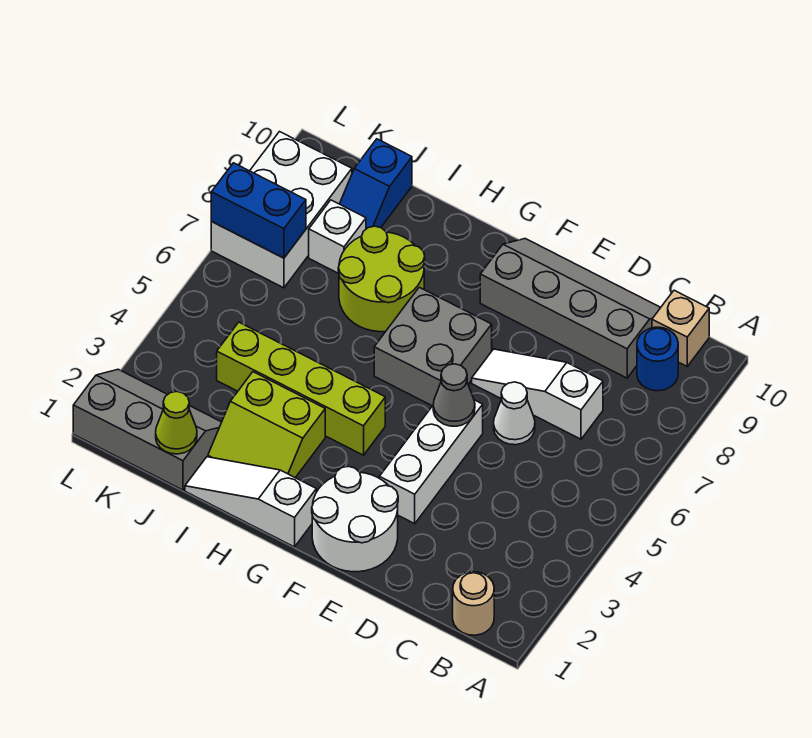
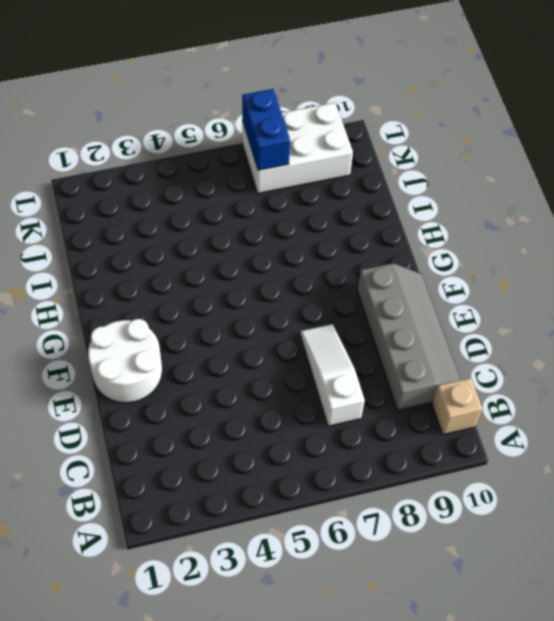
none -> tan round brick B1 level 1
none -> blue round brick B9 level 1
none -> white cone D6 level 1

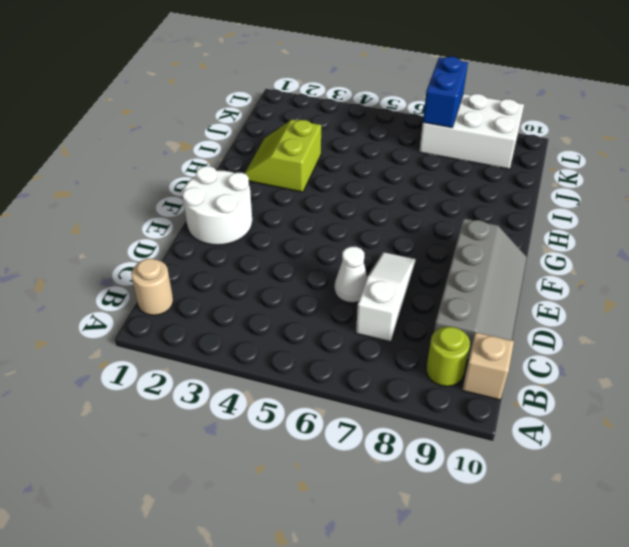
lime round brick B9 level 1 -> blue round brick B9 level 1
none -> white brick E3:E5 level 1
none -> grey brick F6:G7 level 1
none -> white slope G1:I1 level 1 top G

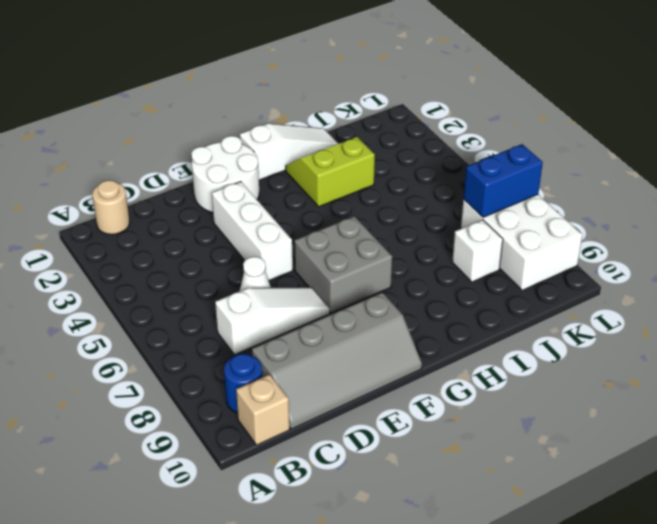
none -> lime brick G4:J4 level 1
none -> lime round brick H7:I8 level 1
none -> grey slope J1:L2 level 1 top 1

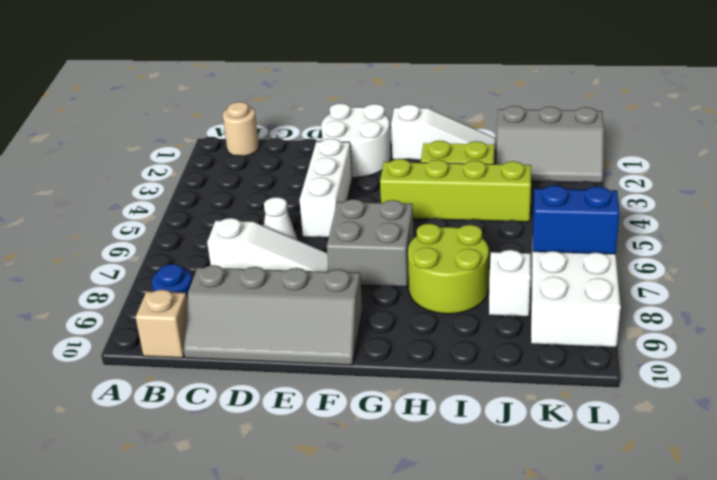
none -> blue slope J9:J10 level 1 top 10
none -> grey cone E5 level 2
none -> lime cone J1 level 2

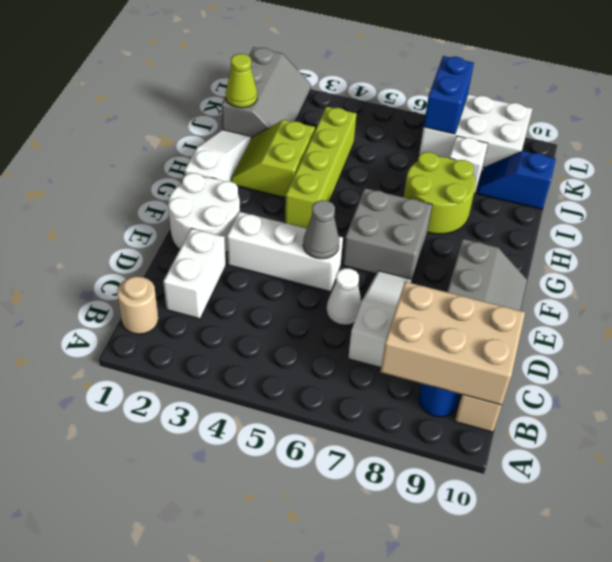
tan brick B8:C10 level 2 -> none
white brick C2:D2 level 1 -> none

